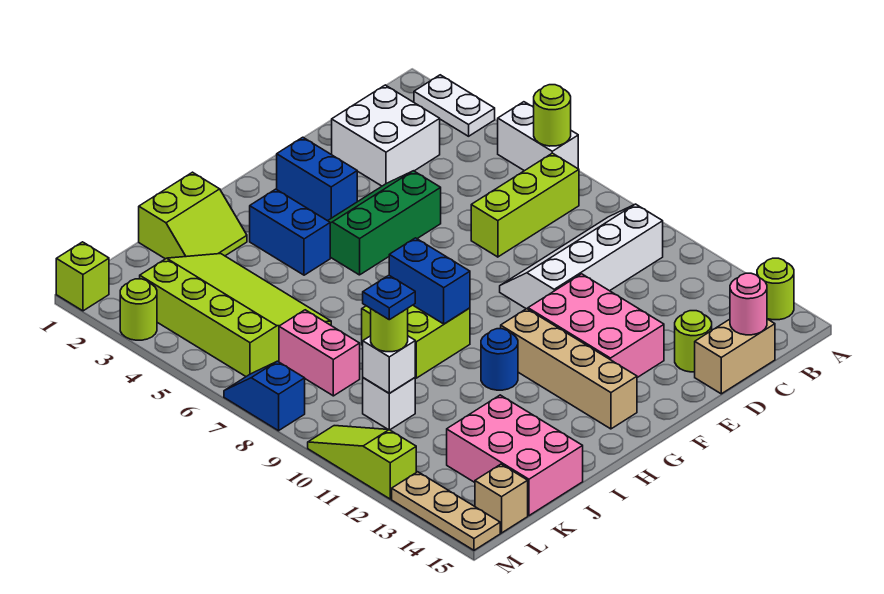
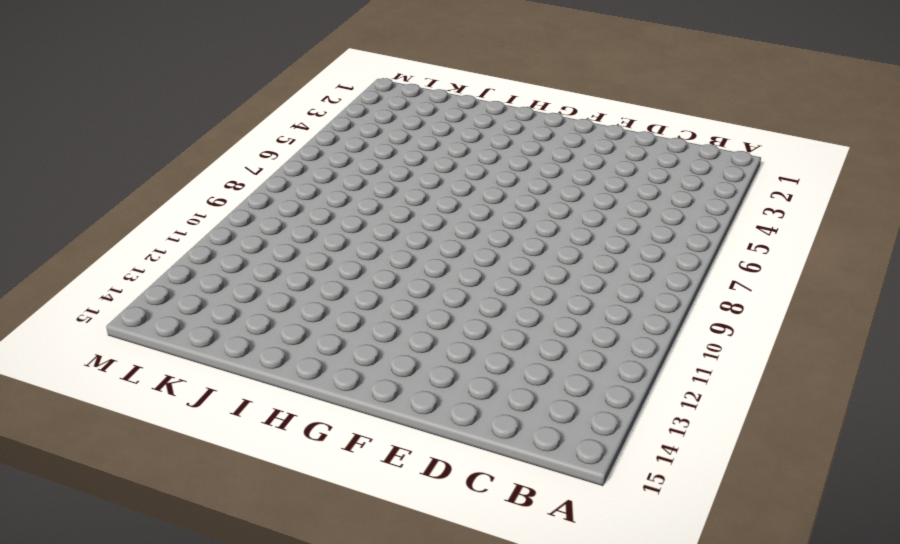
none -> white plate A2:A3 level 1
none -> white brick A5:A6 level 1
none -> lime round brick A14 level 1
none -> lime brick B7:D7 level 1

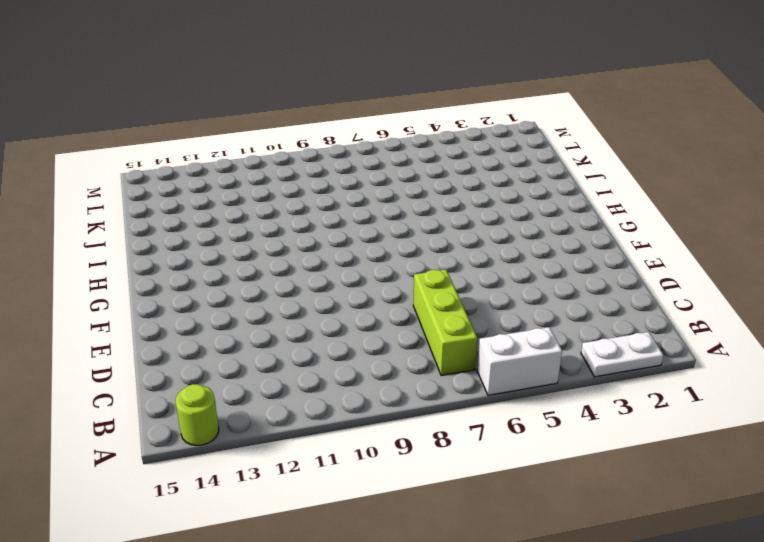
none -> white slope B9:E10 level 1 top 10
none -> white brick C2:D3 level 1
none -> tan brick C15:D15 level 1
none -> lime round brick D14 level 1

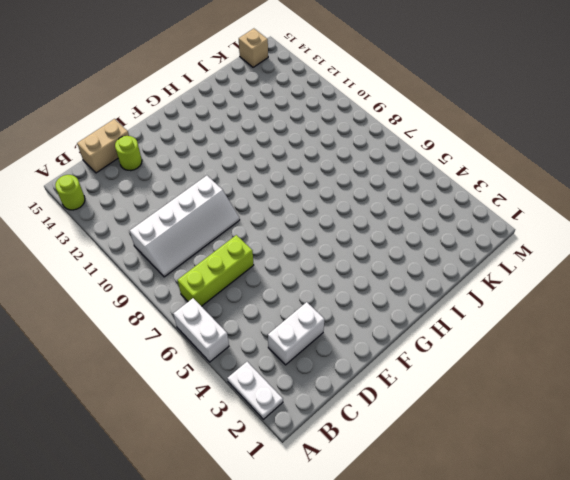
white brick C3:D3 level 1 -> white brick C2:D3 level 1
none -> green slope E4:G5 level 1 top 5
none -> pink brick E11:F13 level 1
none -> blue brick F2:F3 level 1
none -> tan brick G11:G14 level 1

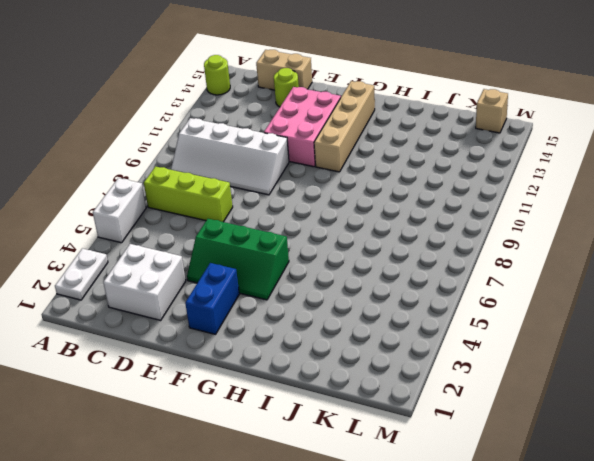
none -> blue brick H3:H4 level 1
none -> lime brick H8:I9 level 1
none -> blue round brick H11 level 1
none -> lime slope I1:J2 level 1 top 1

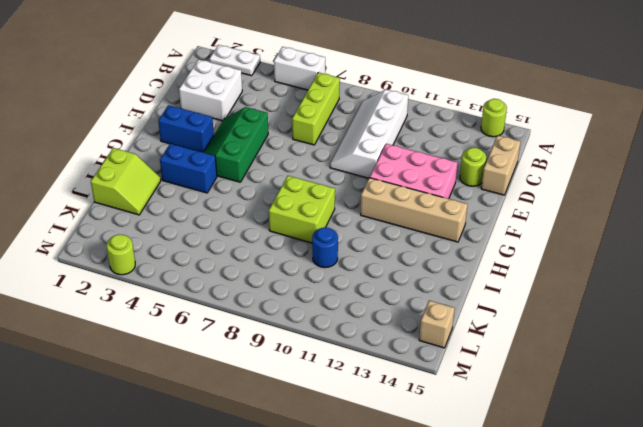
blue round brick J10 level 1 -> blue round brick H11 level 1
none -> lime slope J3:L6 level 1 top L
none -> pink brick J13:K15 level 1
none -> pink brick K7:K8 level 1
none -> white brick K10 level 1

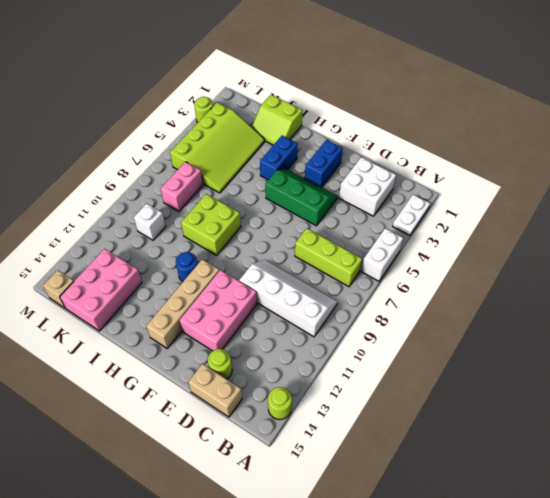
none -> lime brick M1 level 1
none -> blue slope M7:M8 level 1 top 8
none -> lime slope M10:M12 level 1 top 12
none -> tan plate M13:M15 level 1

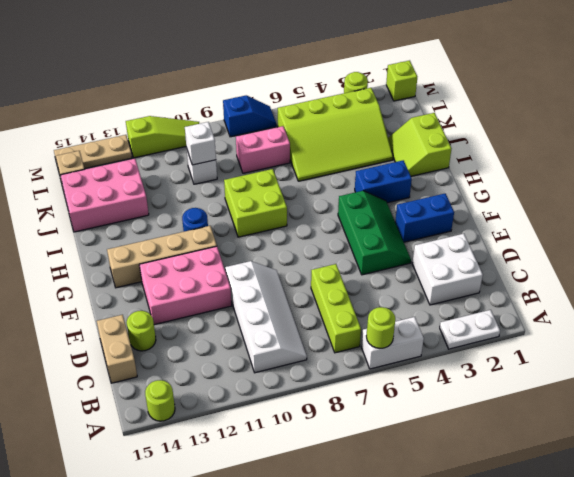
none -> pink round brick C15 level 2
none -> blue brick H8:H9 level 2
none -> lime round brick K10 level 3
none -> blue plate K10 level 4

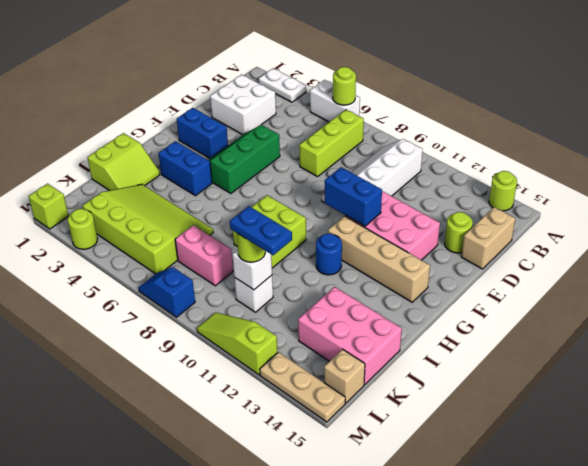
blue brick F10:F11 level 2 -> blue brick H8:H9 level 2
blue plate K10:K11 level 4 -> blue plate K10 level 4
none -> pink round brick C15 level 2

